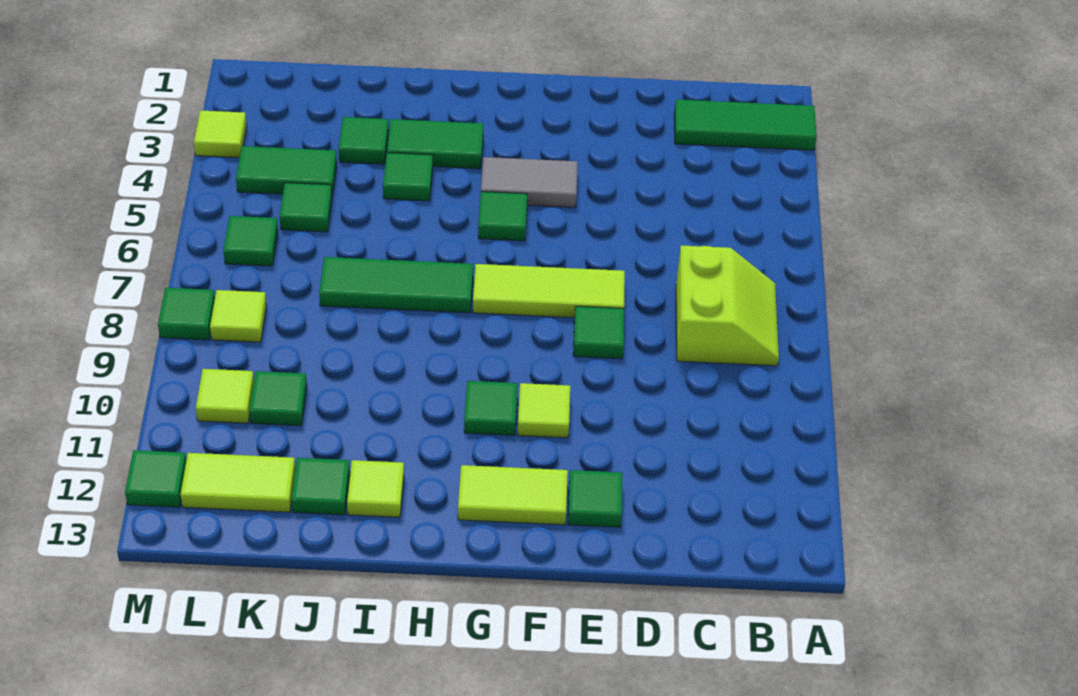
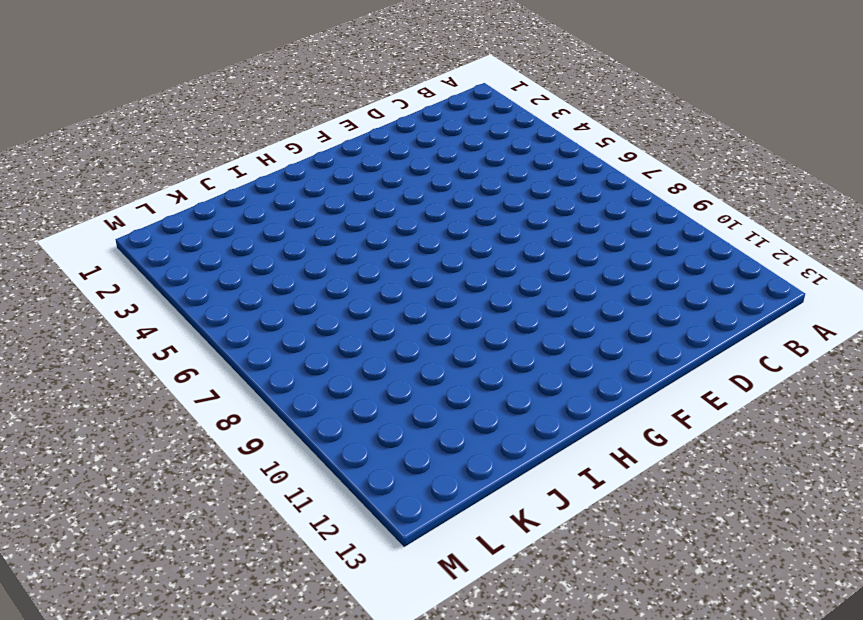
none -> green tile A2:C2 level 1
none -> lime slope B7:C8 level 1 top C
none -> lime tile E7:G7 level 1

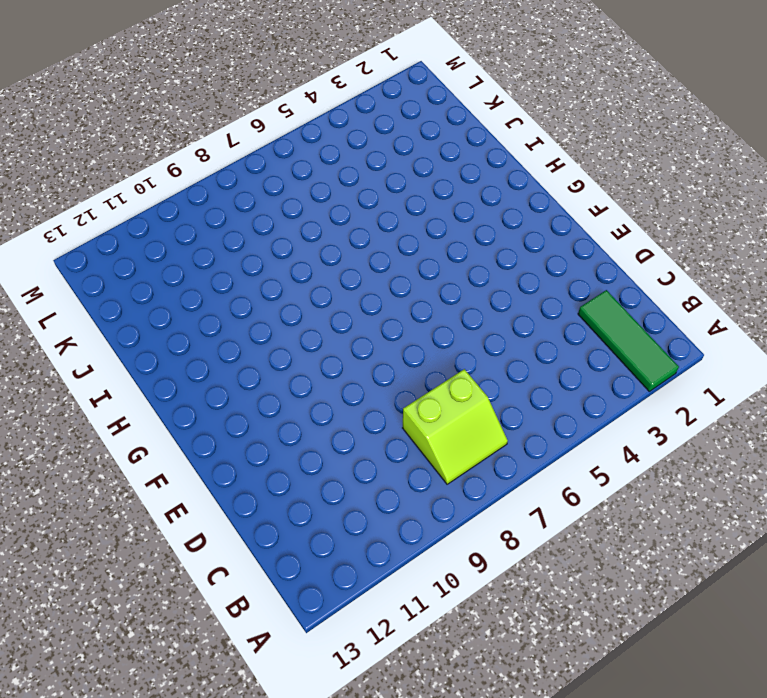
none -> lime tile E7:G7 level 1
none -> green tile E8 level 1
none -> green tile E12 level 1

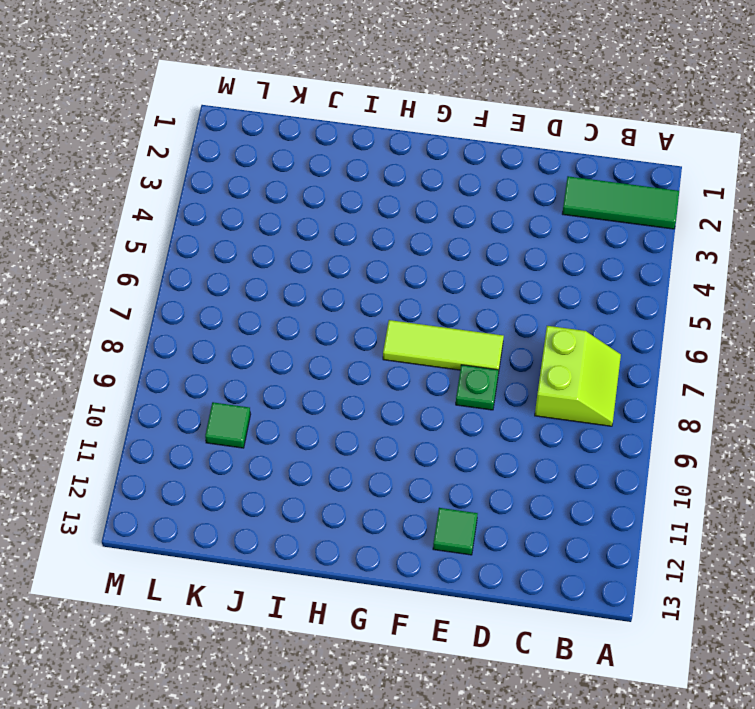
green plate E8 level 1 -> green tile E8 level 1
none -> grey tile F4:G4 level 1
none -> lime tile F10 level 1
none -> lime tile F12:G12 level 1

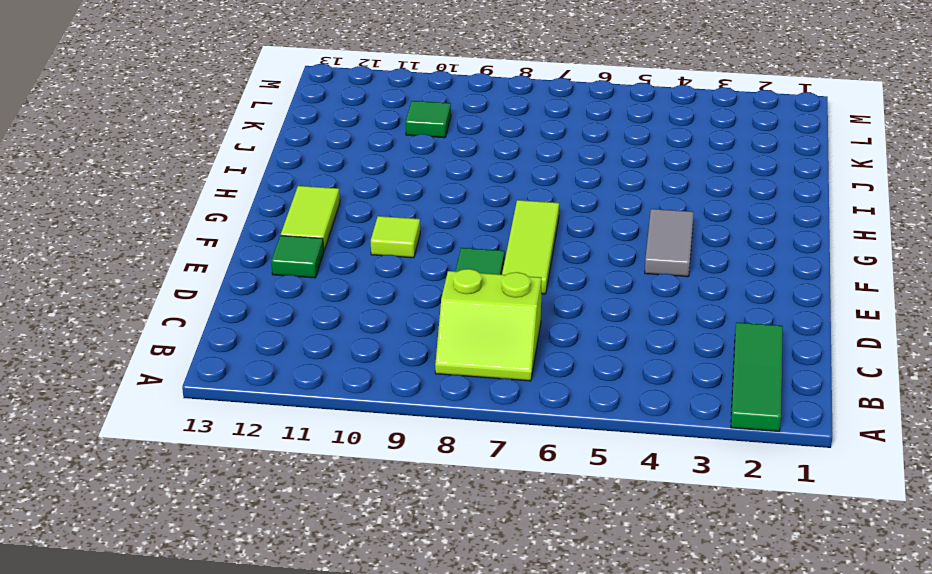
none -> green tile G5 level 1
none -> green tile G10 level 1
none -> green tile H3:I3 level 1

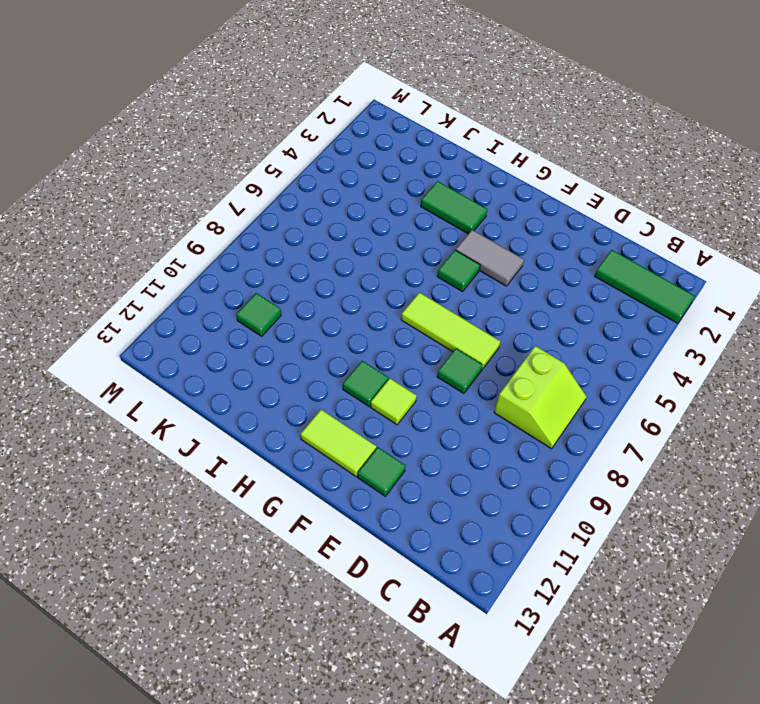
none -> green tile H7:J7 level 1
none -> green tile I4 level 1
none -> lime tile I12 level 1

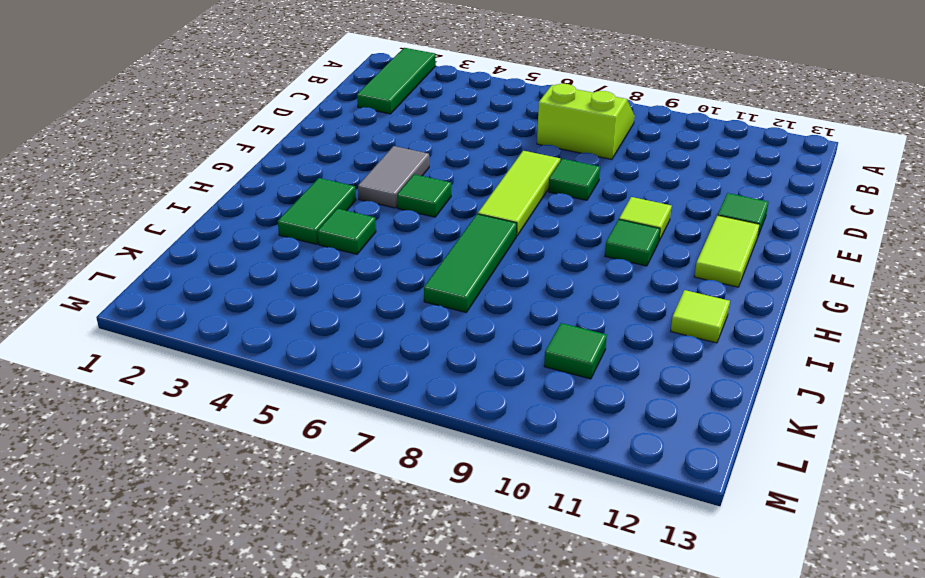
none -> green tile J3 level 1
none -> green tile J12 level 1
none -> green tile K4:L4 level 1

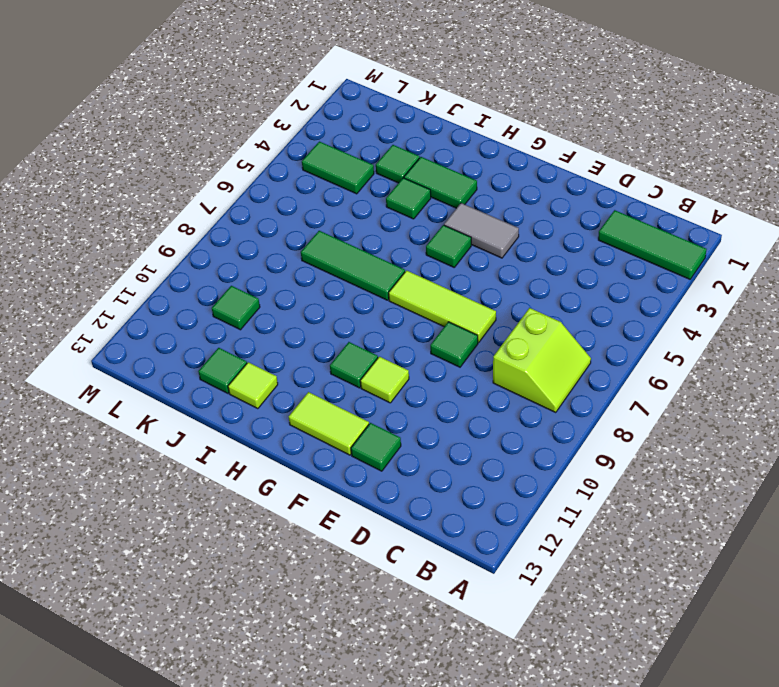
none -> green tile K5 level 1
none -> lime tile K12:L12 level 1
none -> green tile L6 level 1

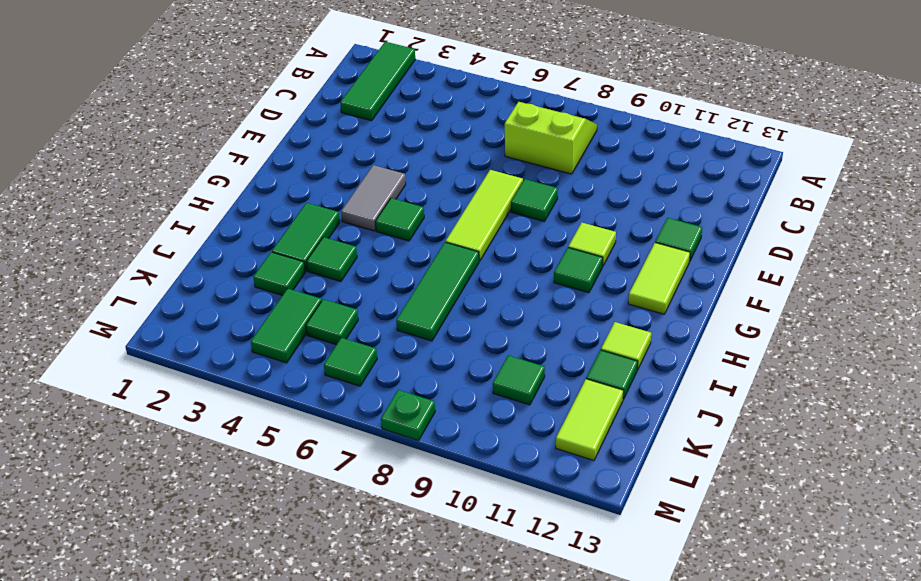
green plate M8 level 1 -> green tile M8 level 1
none -> lime tile L8 level 1
none -> lime tile L10 level 1
none -> lime tile M3 level 1

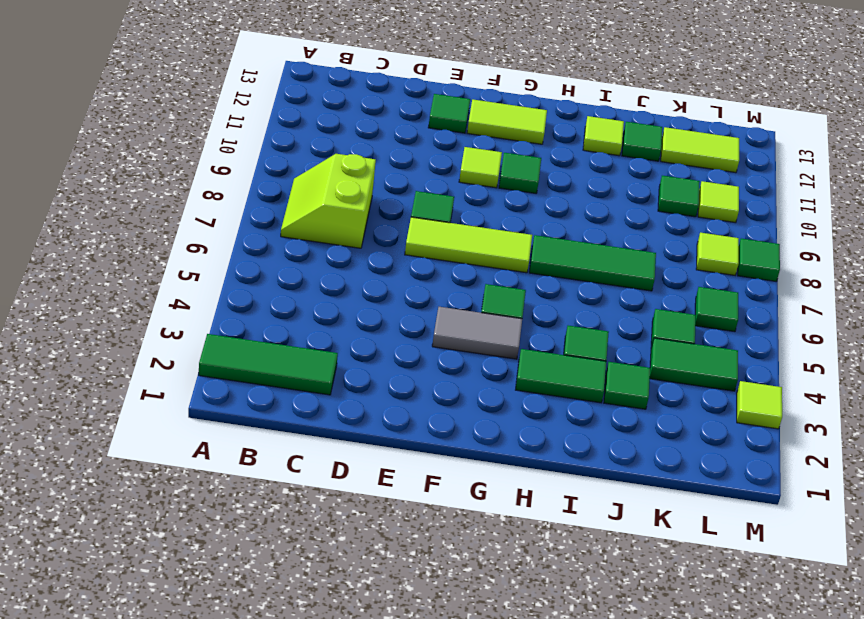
none -> green tile M12 level 1

